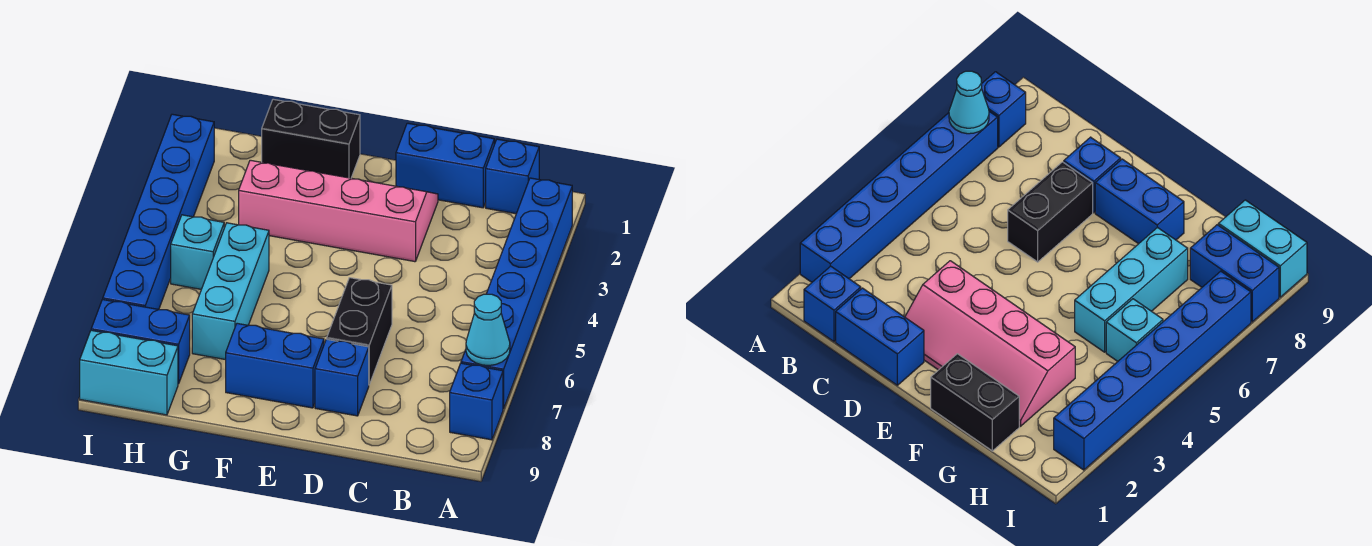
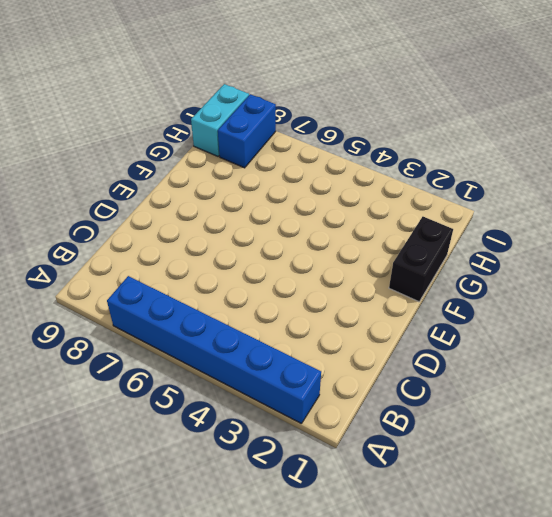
none -> blue brick A8 level 1
none -> blue brick B1 level 1
none -> blue brick C1:D1 level 1

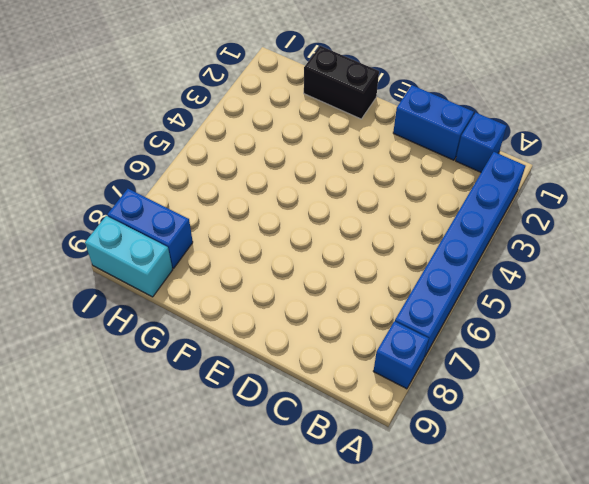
none -> pink slope D2:G3 level 1 top 3
none -> black brick D6:D7 level 1
none -> blue brick D8 level 1

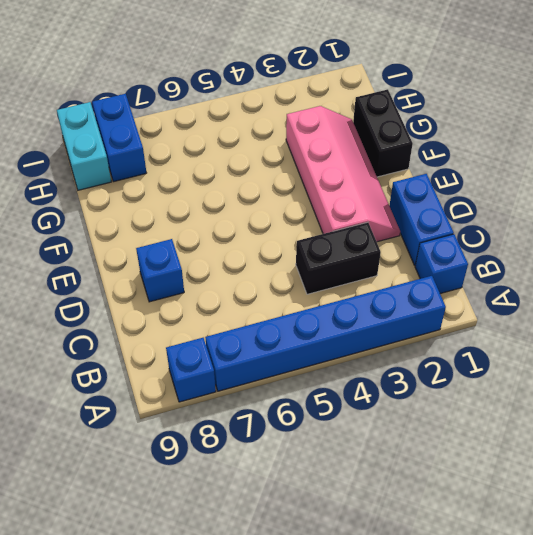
black brick C3:C4 level 1 -> black brick D6:D7 level 1
none -> blue brick E8:F8 level 1
none -> cyan brick G5:G7 level 1
none -> cyan brick H5 level 1

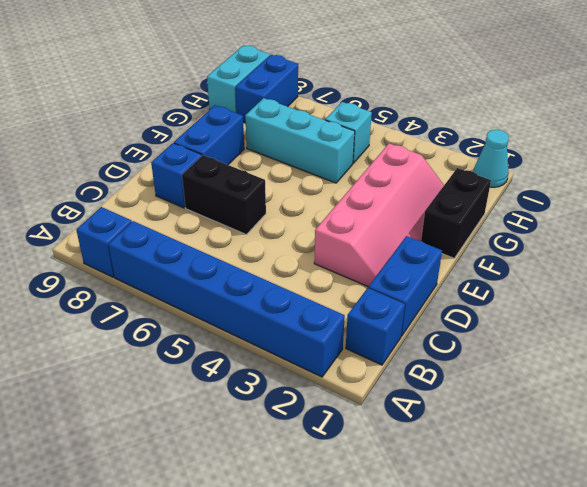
cyan cone I1 level 1 -> cyan cone A7 level 2
none -> blue brick I2:I7 level 1

